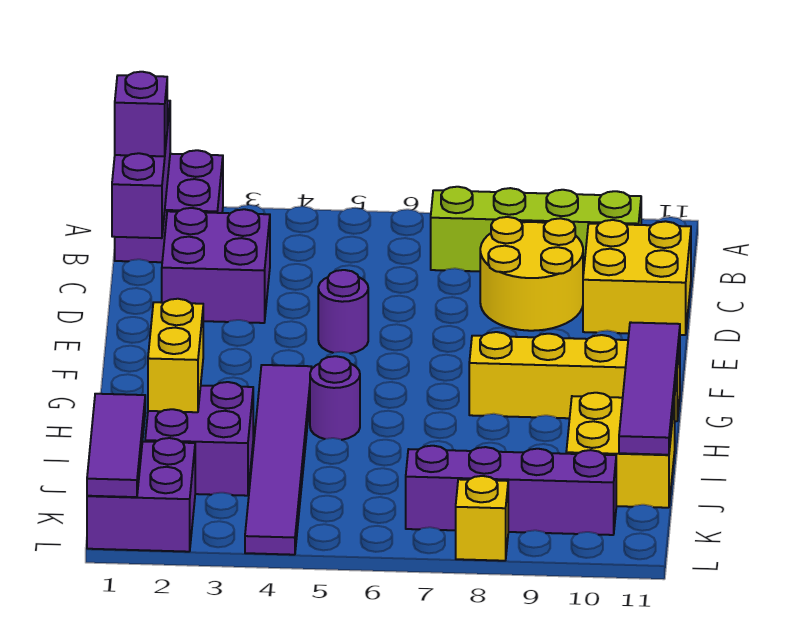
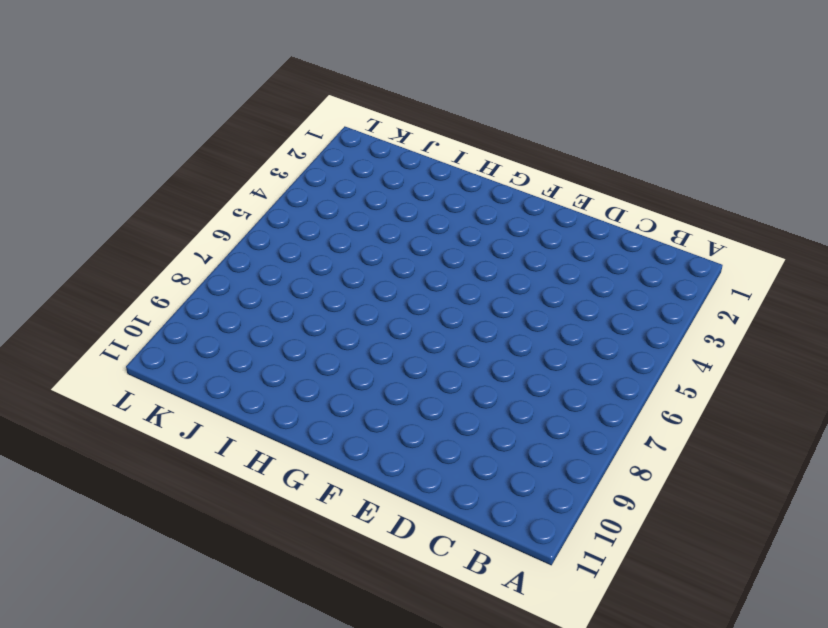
none -> purple brick A1:B2 level 1
none -> lime brick B7:B10 level 1
none -> purple brick C2:D3 level 1

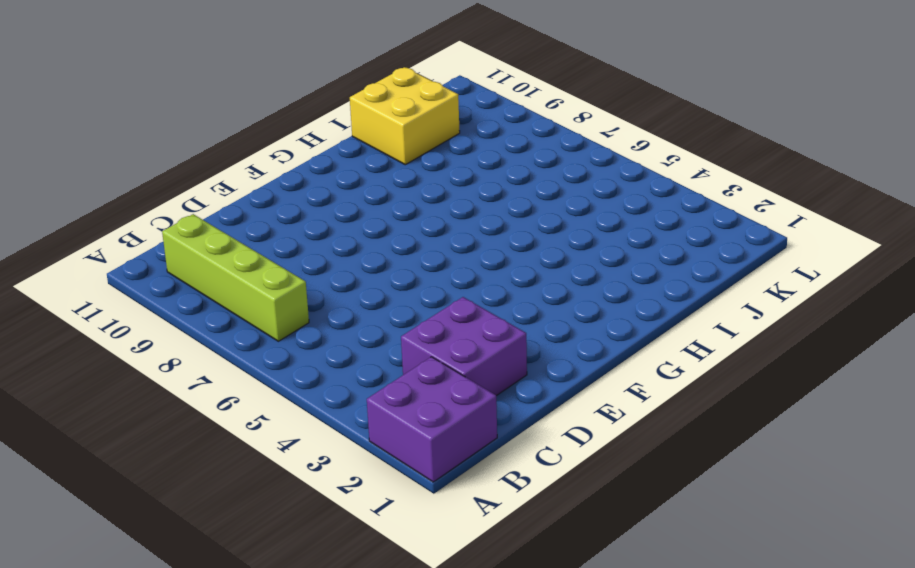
none -> yellow round brick C8:D9 level 1
none -> yellow brick C10:D11 level 1
none -> purple round brick E5 level 1

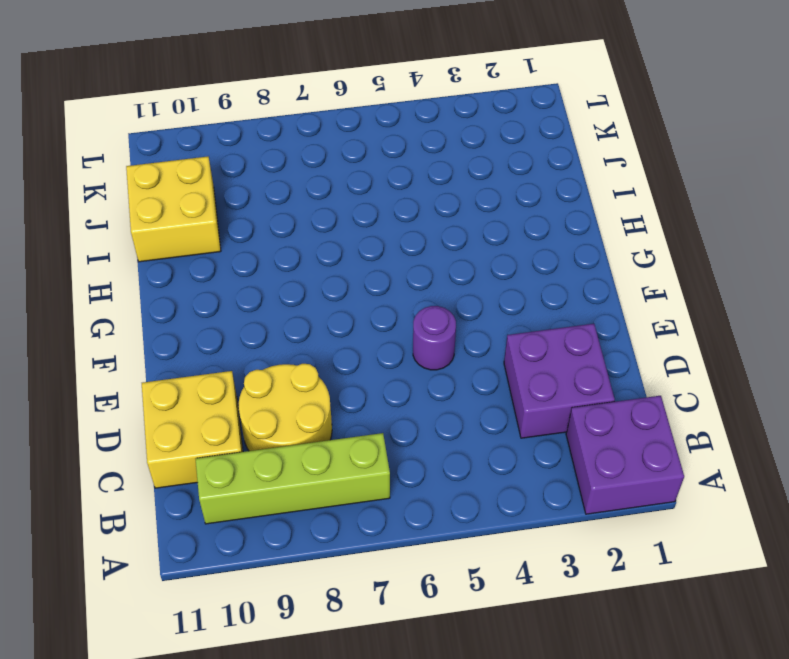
none -> purple tile G4:L4 level 1
none -> yellow brick G8:G11 level 1
none -> purple round brick H5 level 1

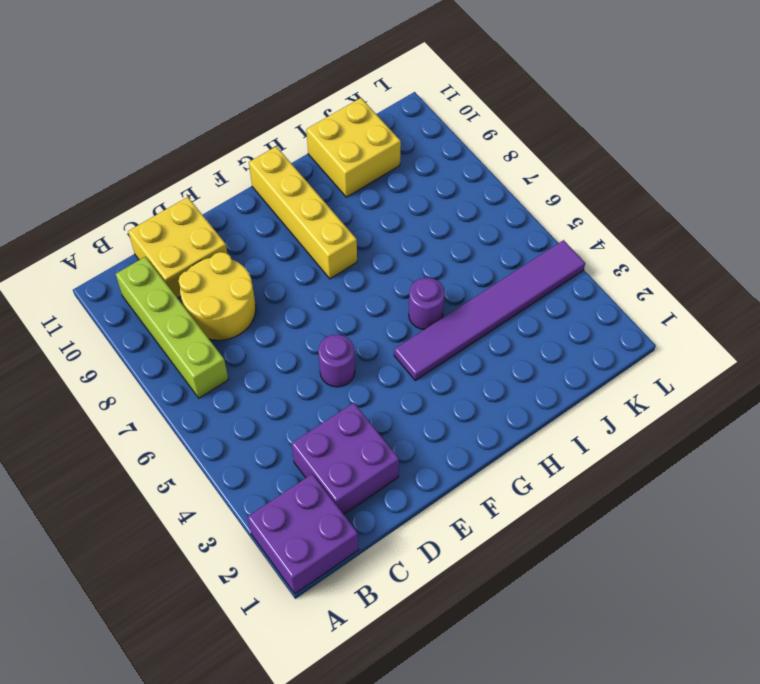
none -> purple brick I2:J3 level 1
none -> purple brick K1:L2 level 1
none -> purple brick K7:K10 level 1

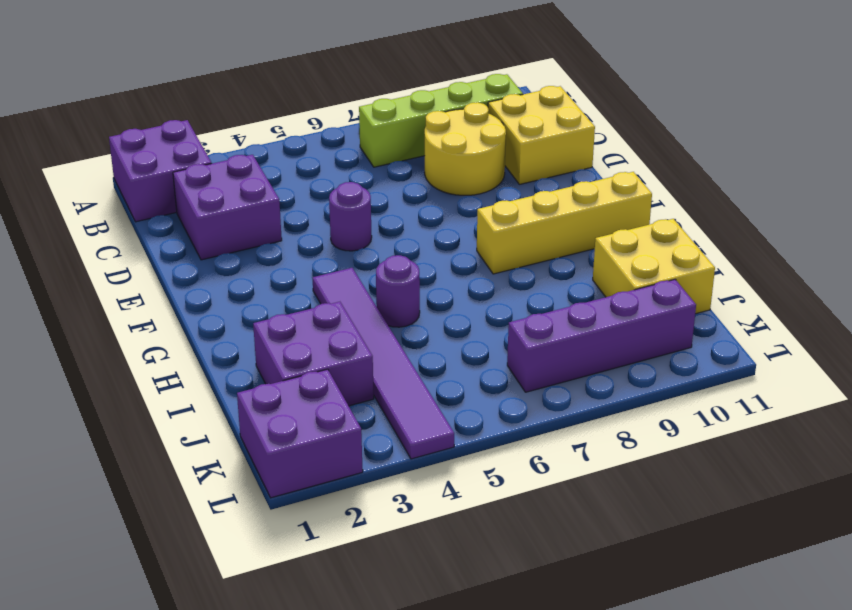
none -> yellow brick L8 level 1
none -> purple brick A1:C1 level 2
none -> purple tile G11:J11 level 2

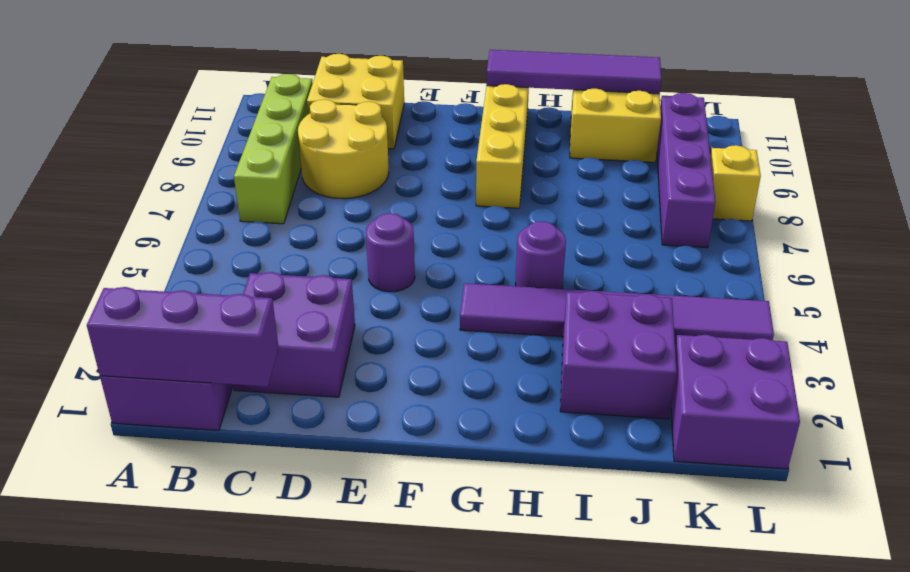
none -> yellow brick H2:I2 level 2
none -> purple tile J1:L1 level 2
none -> purple brick B1 level 3

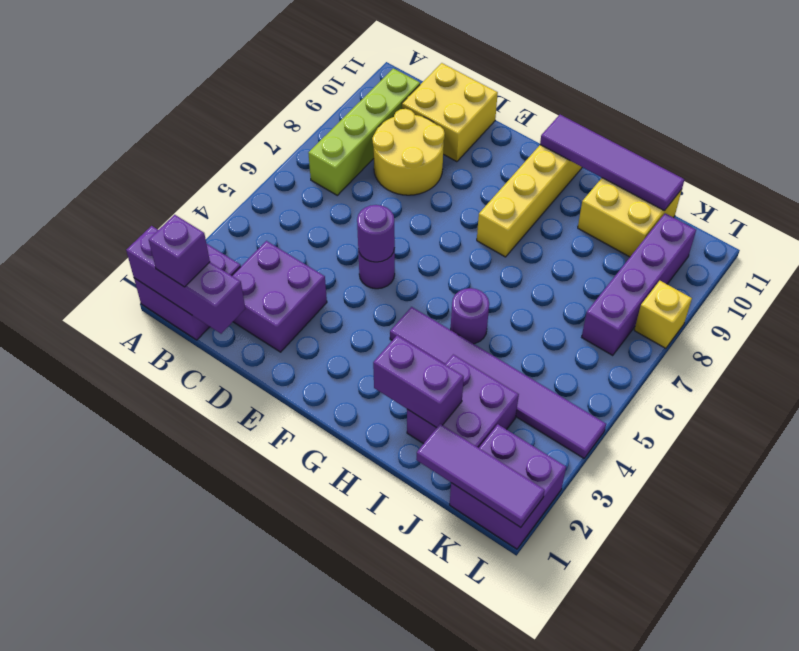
purple round brick E5 level 2 -> none
purple brick H2:I2 level 2 -> yellow brick H2:I2 level 2

